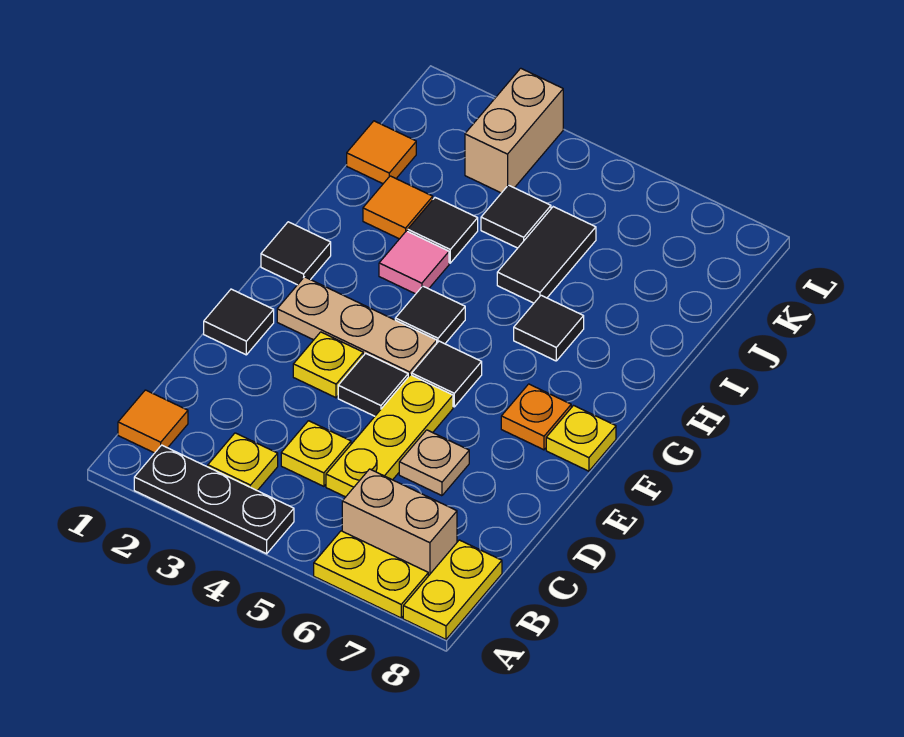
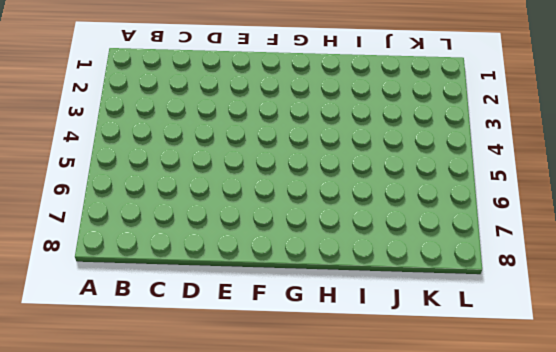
none -> black plate A2:A4 level 1
none -> yellow plate A6:A7 level 1
none -> yellow plate A8:B8 level 1

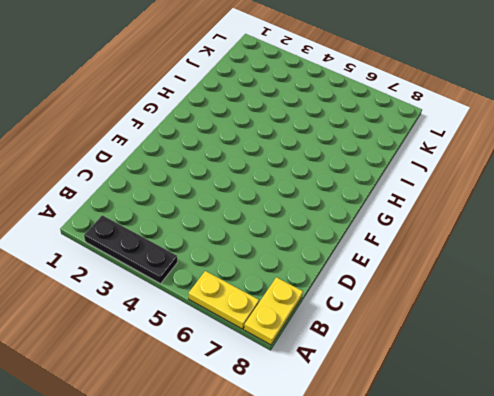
none -> orange tile B1 level 1
none -> yellow plate B3 level 1
none -> tan brick B6:B7 level 1

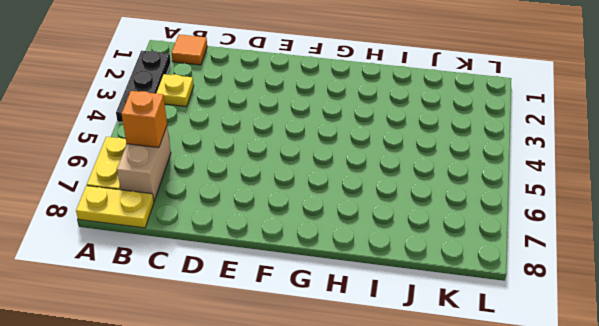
orange brick B6 level 2 -> none
none -> yellow plate C4 level 1
none -> yellow plate C5:E5 level 1
none -> tan plate D6 level 1

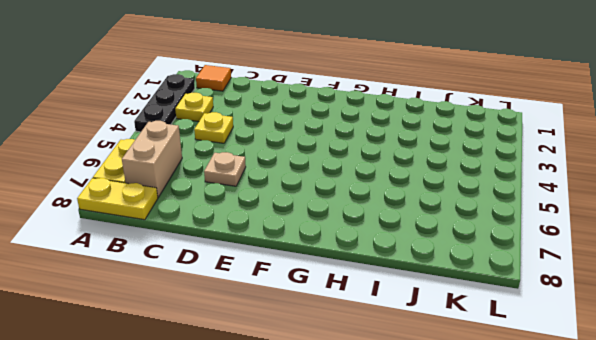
none -> yellow plate C5:E5 level 1
none -> black tile E1 level 1
none -> yellow plate E3 level 1

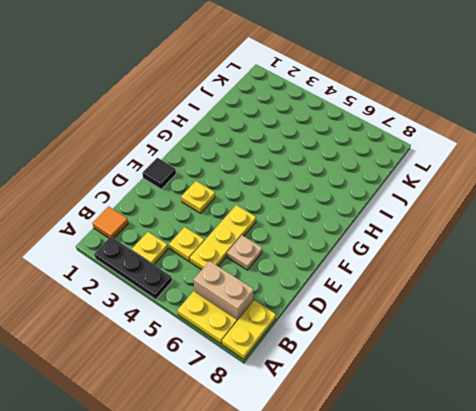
none -> black tile E4 level 1
none -> tan plate F2:F4 level 1
none -> black tile F5 level 1

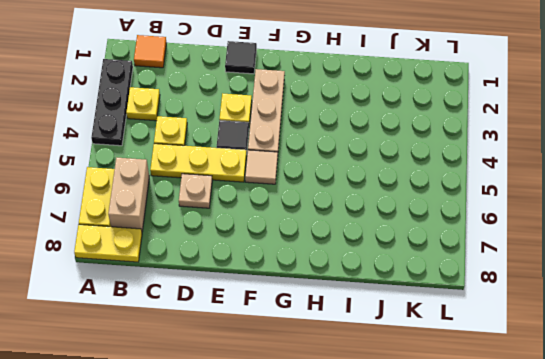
tan tile F5 level 1 -> black tile F5 level 1
none -> orange plate F7 level 1
none -> yellow plate F8 level 1
none -> black tile G1 level 1

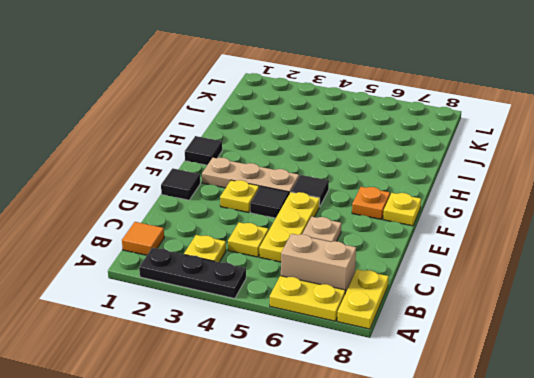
none -> black tile G4 level 1
none -> pink tile H3 level 1
none -> black tile H6 level 1

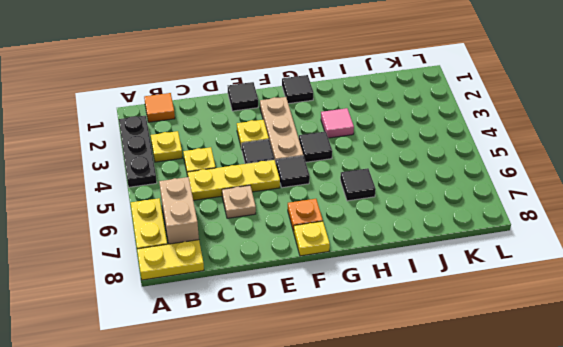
none -> orange tile I2 level 1
none -> black tile I3 level 1
none -> black tile I5:J5 level 1

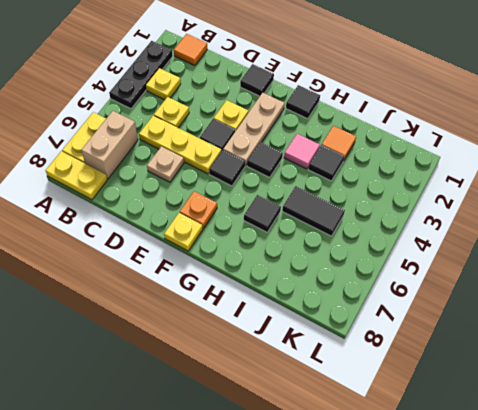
none -> orange tile J1 level 1
none -> black tile J4 level 1
none -> tan brick K3:L3 level 1

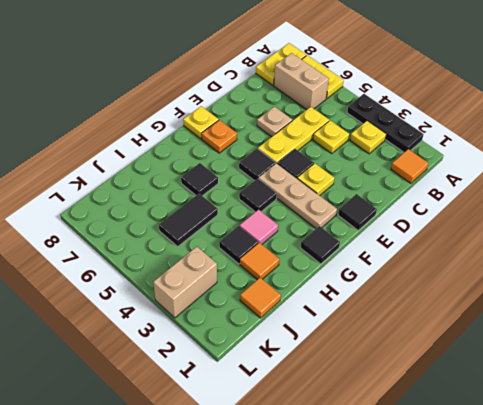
none -> black tile J4 level 1

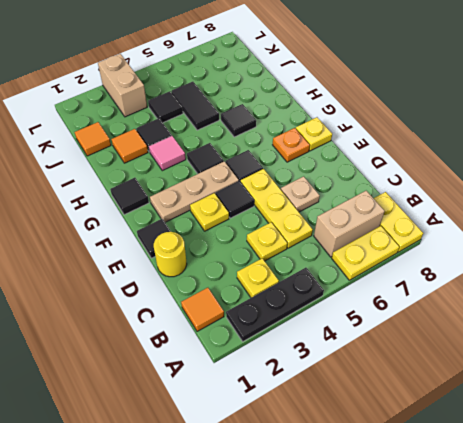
yellow round brick D1 level 1 -> none

